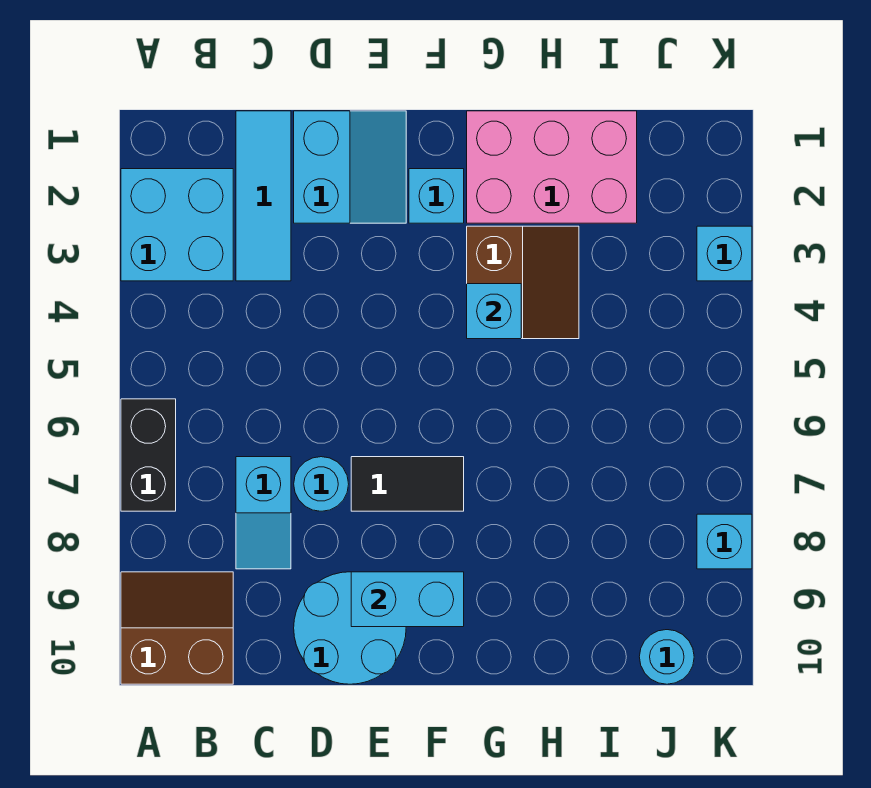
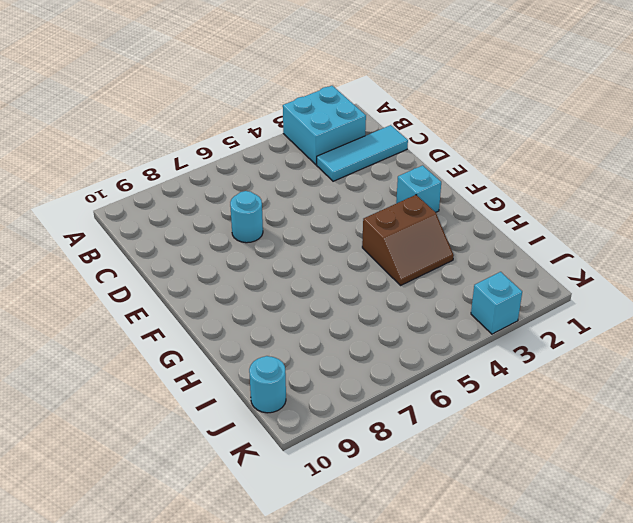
none -> black brick A6:A7 level 1
none -> brown slope A9:B10 level 1 top 10
none -> cyan slope C7:C8 level 1 top 7

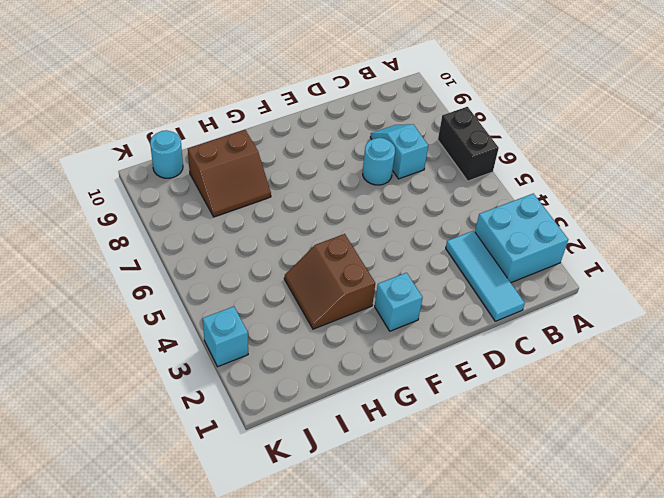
brown slope H8:I9 level 1 top 9 -> brown slope A9:B10 level 1 top 10
none -> cyan slope D1:E2 level 1 top D
none -> cyan round brick D9:E10 level 1
none -> black tile E7:F7 level 1

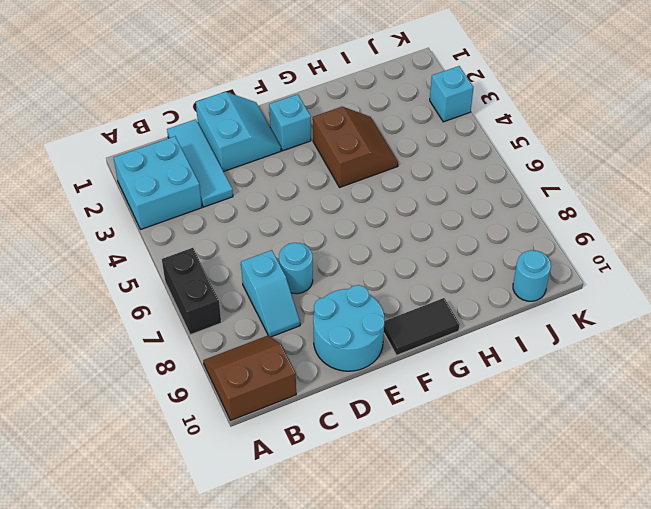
black tile F10:G10 level 1 -> black tile E7:F7 level 1
none -> pink brick G1:I2 level 1
none -> cyan brick K8 level 1
none -> cyan brick E9:F9 level 2

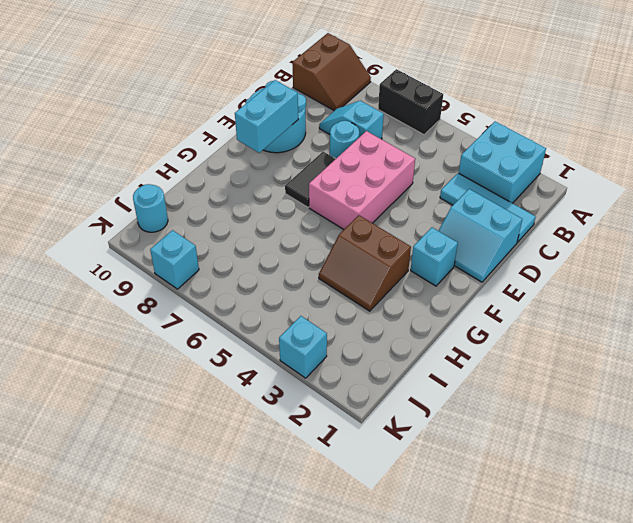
pink brick D5:F6 level 1 -> pink brick G1:I2 level 1
none -> cyan brick G4 level 2

